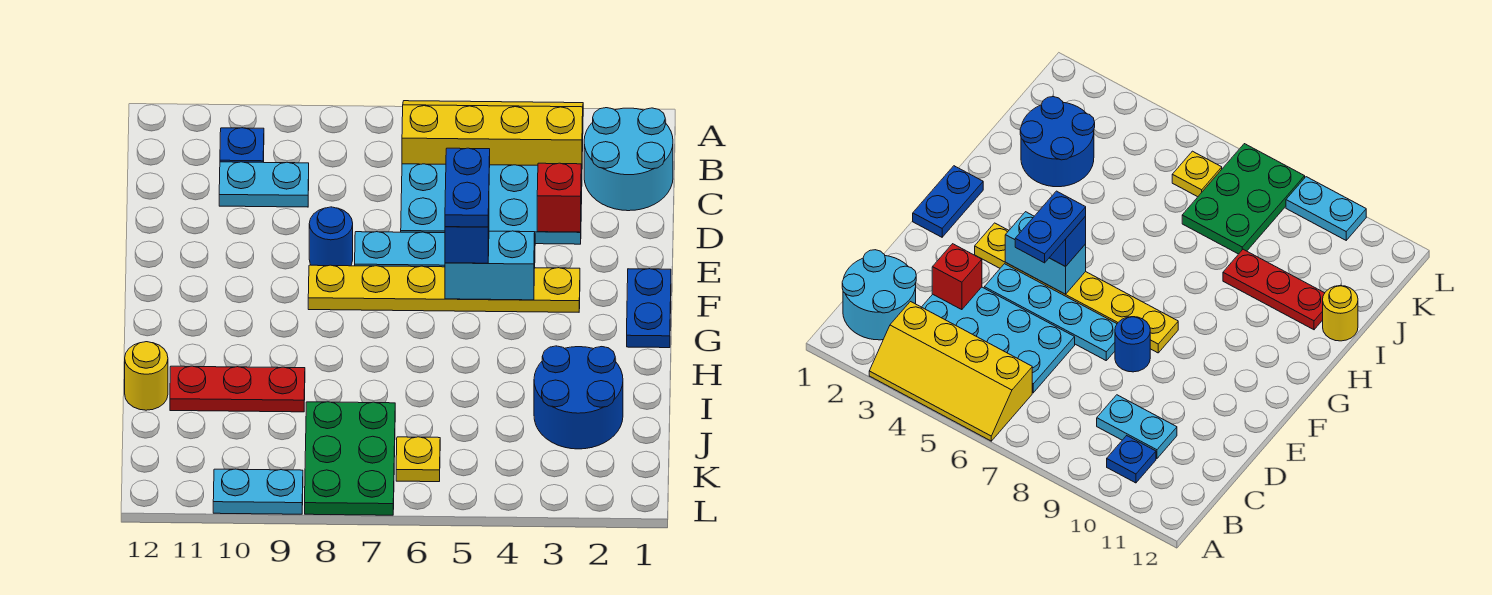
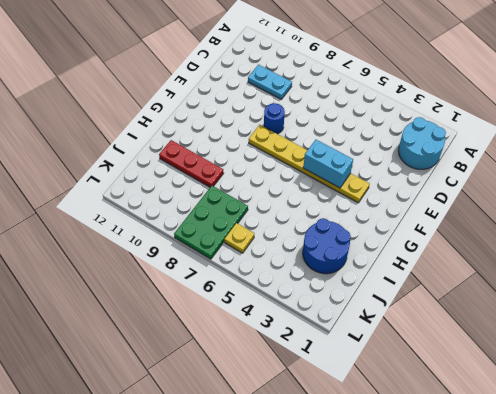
none -> yellow slope A3:B6 level 1 top B
none -> blue plate B10 level 1
none -> cyan plate C3:D6 level 1

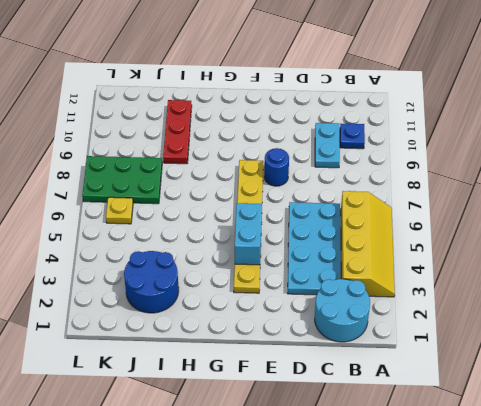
none -> cyan plate E4:E7 level 1
none -> blue plate F1:G1 level 1
none -> yellow round brick I12 level 1

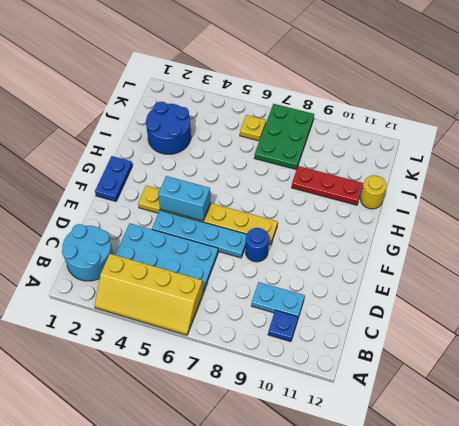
none -> cyan plate L9:L10 level 1
none -> red brick D3 level 2
none -> blue brick F5 level 3

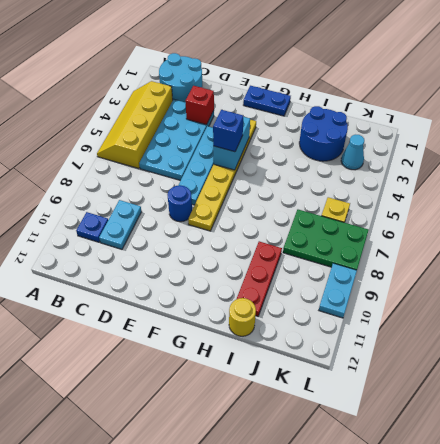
cyan cone K3 level 1 -> none
none -> blue plate E5:F5 level 4

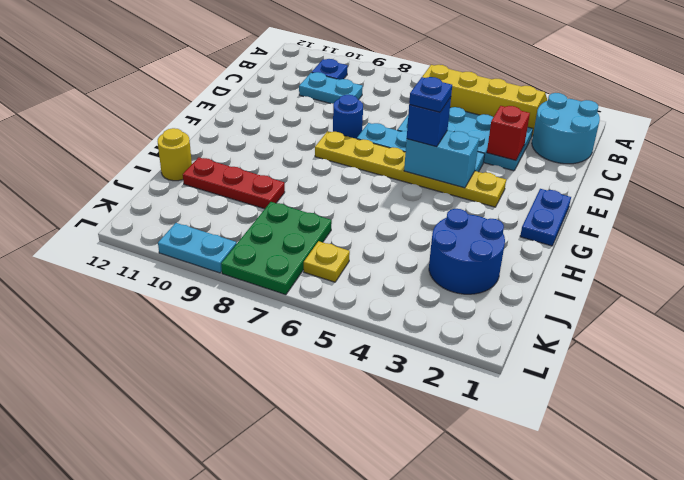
blue plate F5 level 4 -> blue plate E5:F5 level 4

